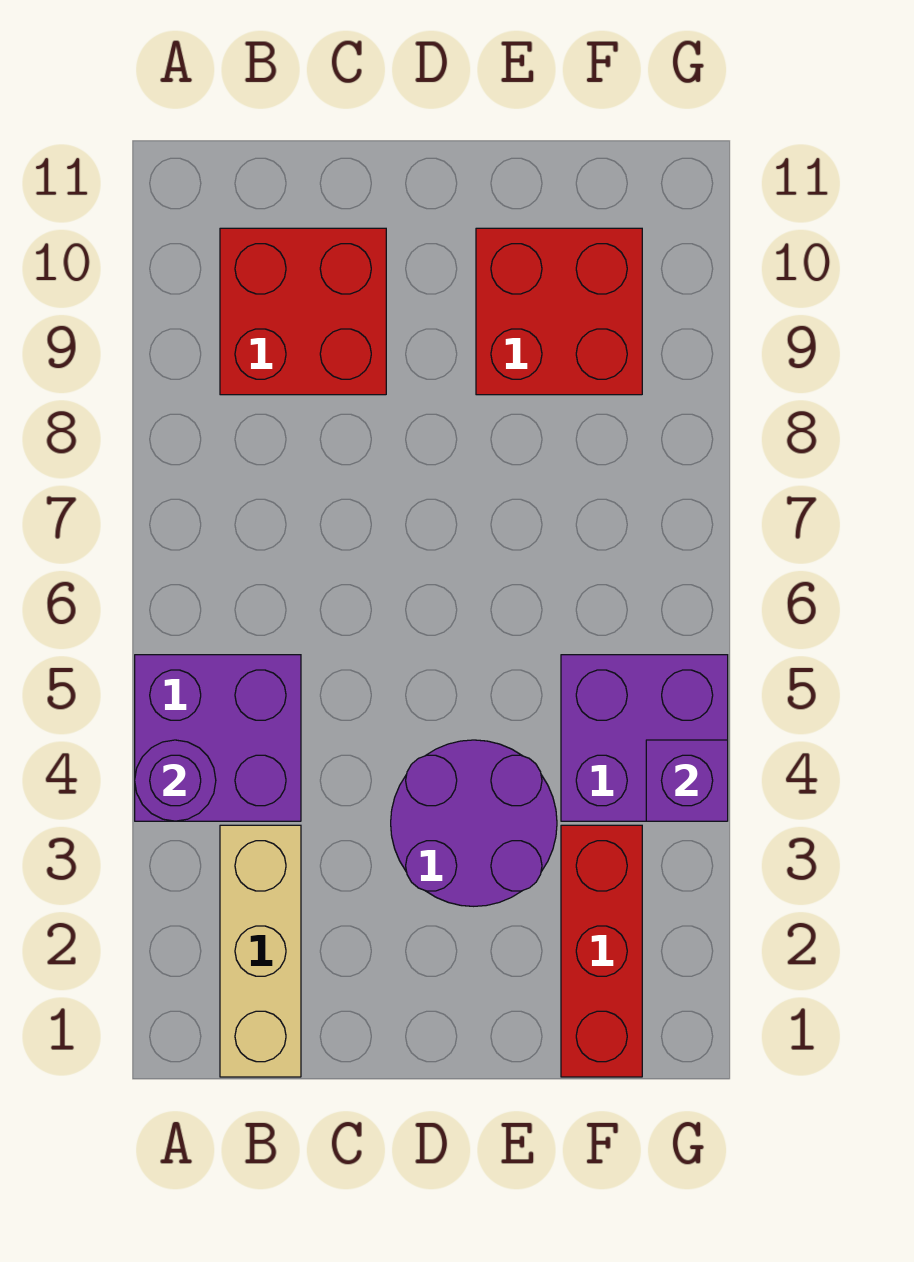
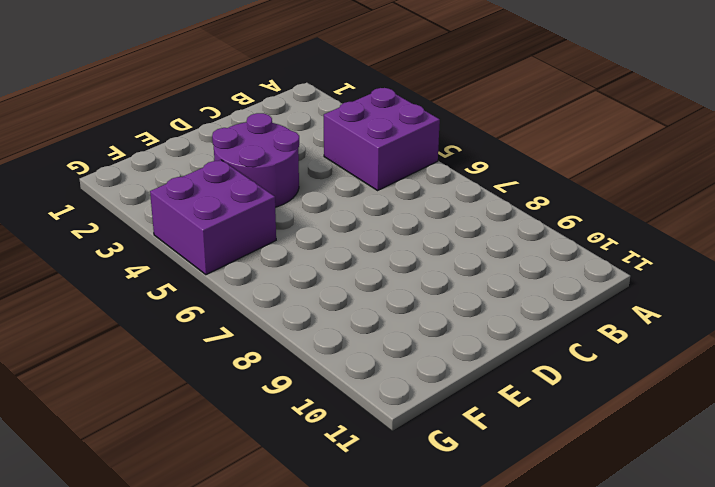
none -> tan brick B1:B3 level 1
none -> red brick B9:C10 level 1

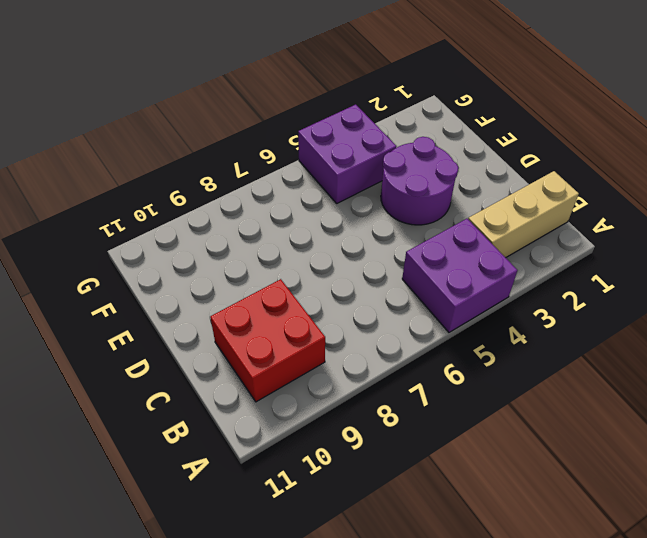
none -> red brick E9:F10 level 1
none -> red brick F1:F3 level 1

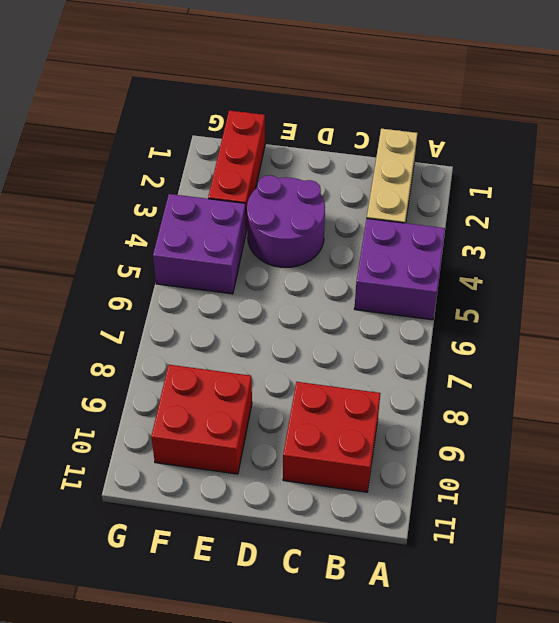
none -> purple round brick A4 level 2
none -> purple brick G4 level 2

